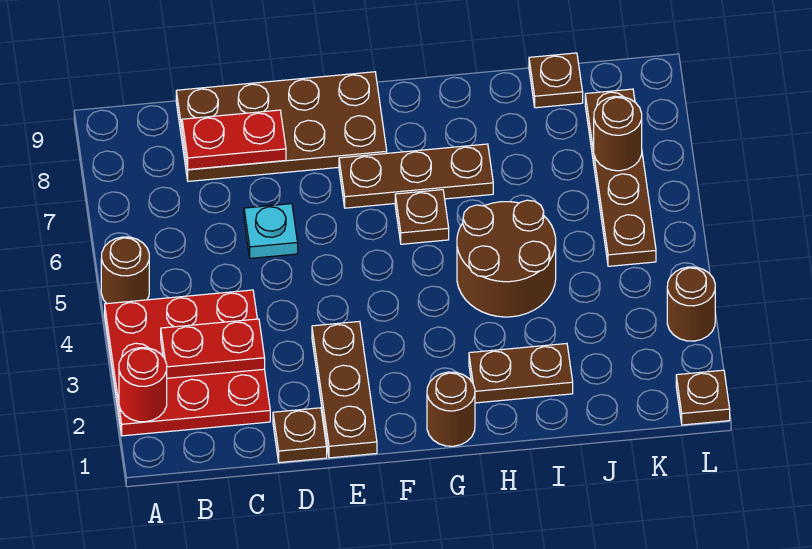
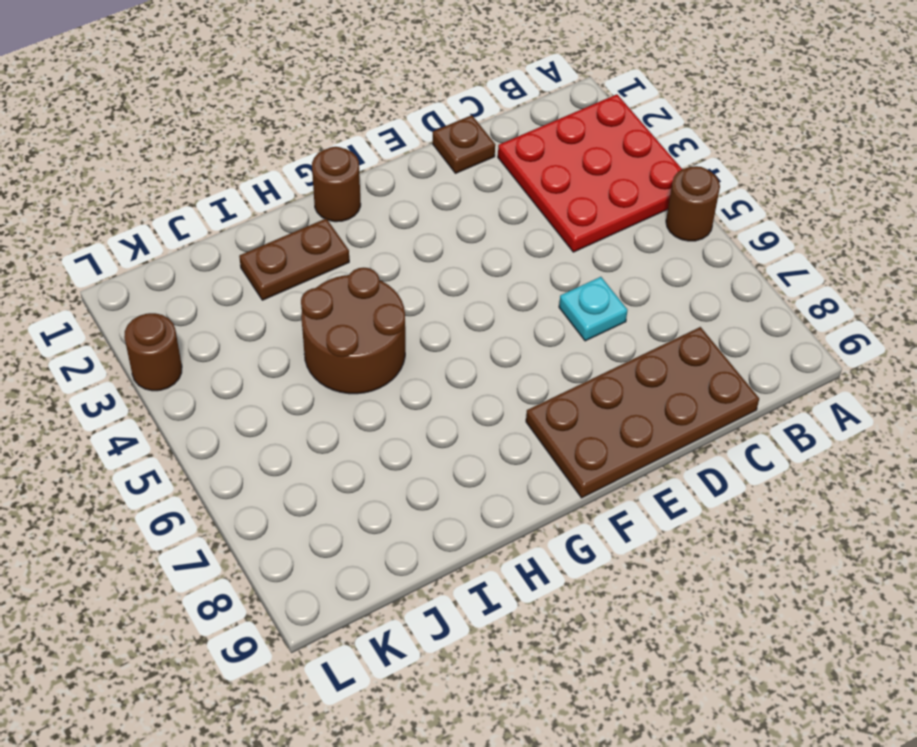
none -> brown plate E1:E3 level 1
none -> brown plate F7:H7 level 1
none -> brown plate G6 level 1

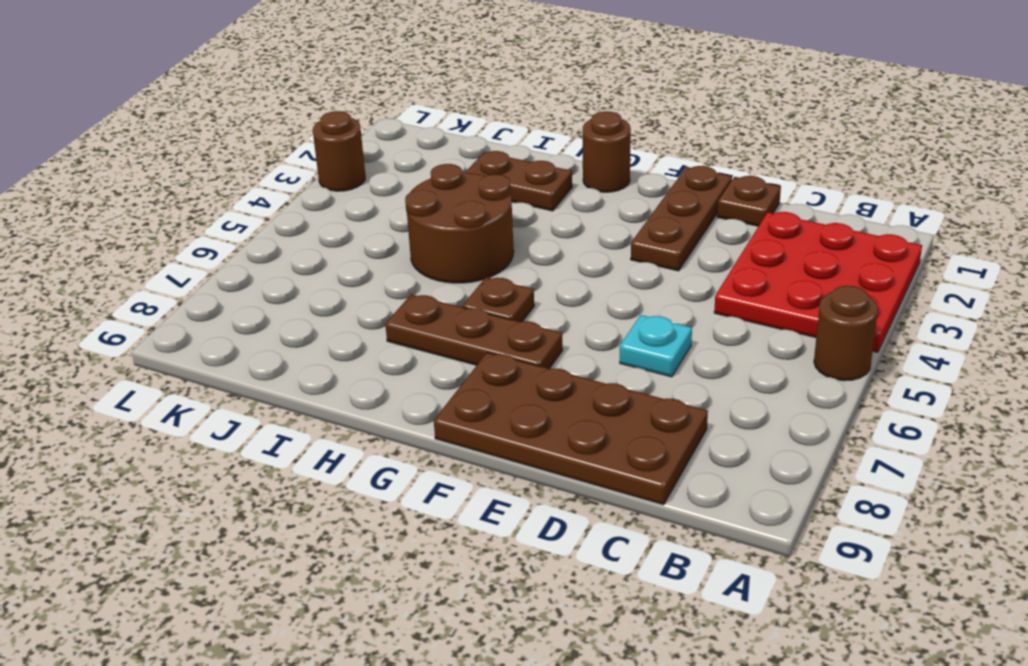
none -> brown plate J9 level 1
none -> brown plate K5:K8 level 1
none -> brown plate L1 level 1

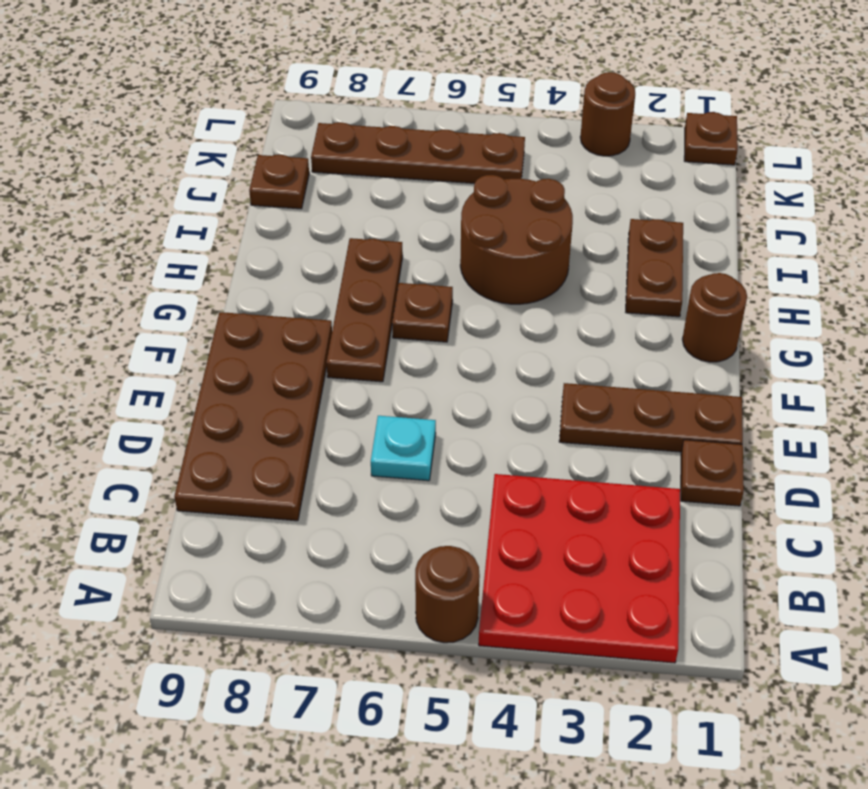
none -> red round brick A2 level 2
none -> red plate B3:C3 level 2
none -> red plate C8:D8 level 2

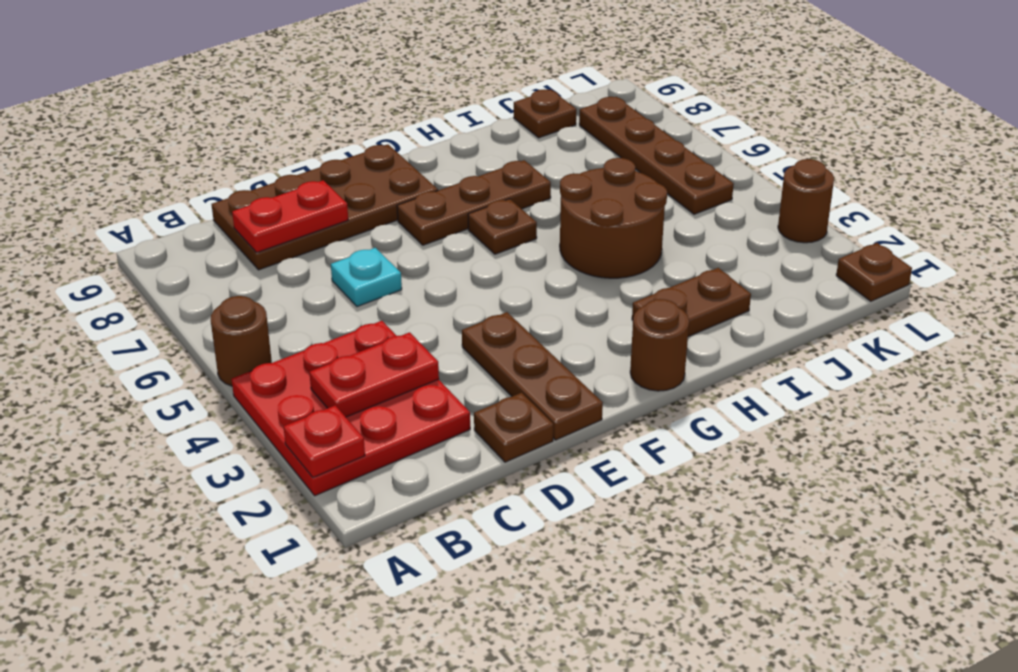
red plate A2 level 2 -> red round brick A2 level 2
none -> brown round brick K7 level 2

